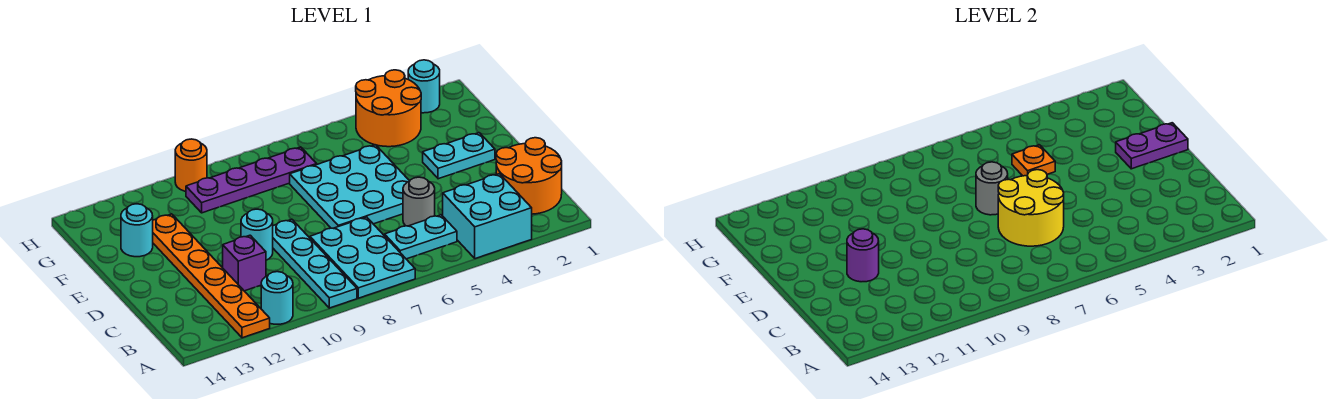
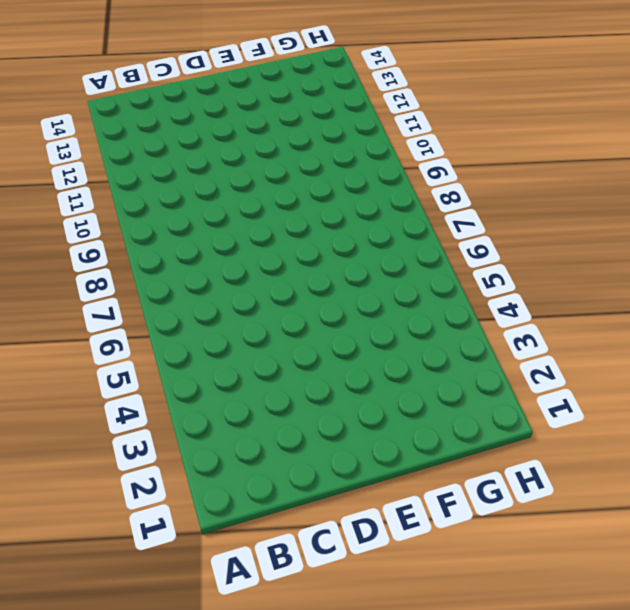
none -> cyan brick A3:B4 level 1
none -> cyan plate A7:C8 level 1
none -> cyan plate A9:D9 level 1

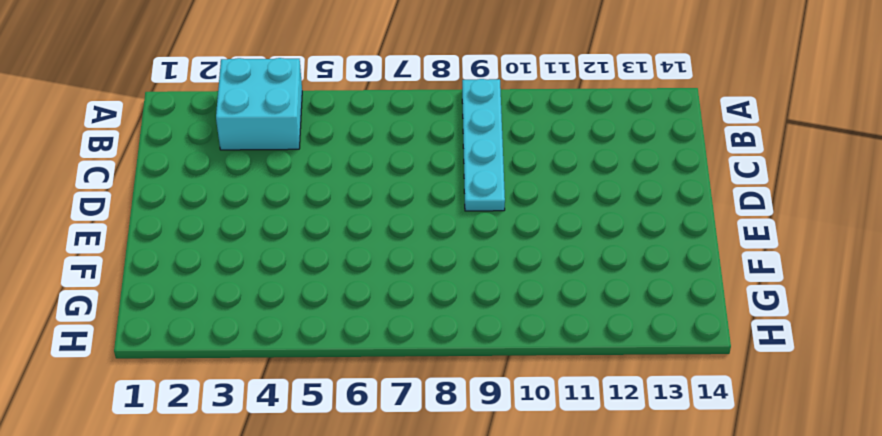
none -> cyan plate A7:C8 level 1
none -> cyan round brick A11 level 1
none -> orange plate A12:F12 level 1

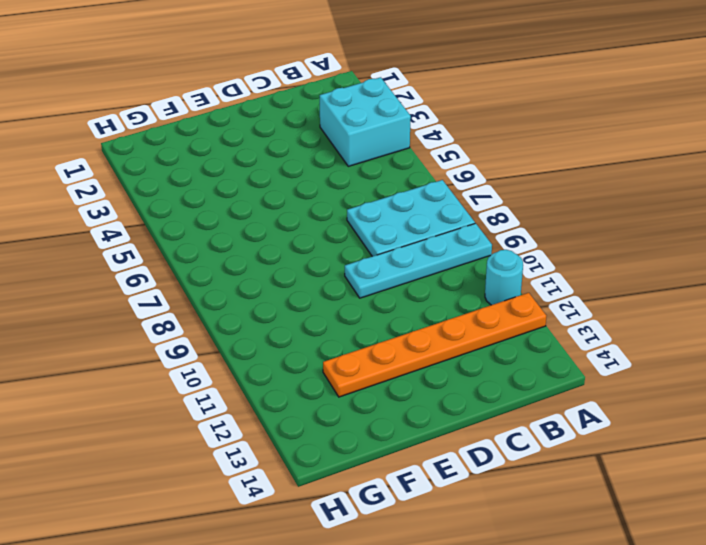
none -> orange round brick B1:C2 level 1
none -> cyan plate B5:B6 level 1
none -> grey round brick C5 level 1

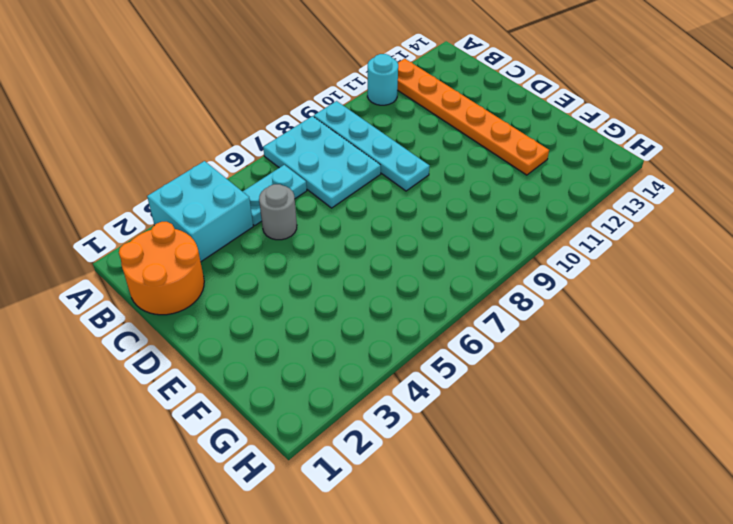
none -> purple brick C11 level 1
none -> cyan plate D5:F7 level 1
none -> cyan round brick D10 level 1

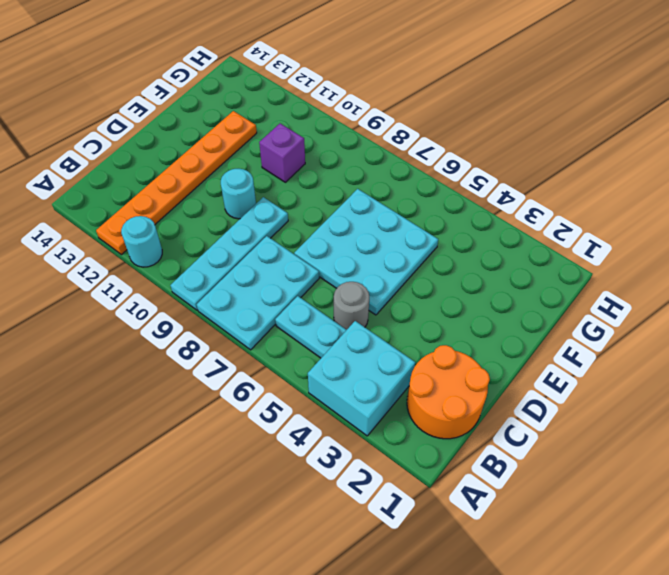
purple brick F10 level 1 -> purple brick C11 level 1
none -> cyan plate E2:E3 level 1
none -> cyan round brick F13 level 1
none -> orange round brick G3:H4 level 1

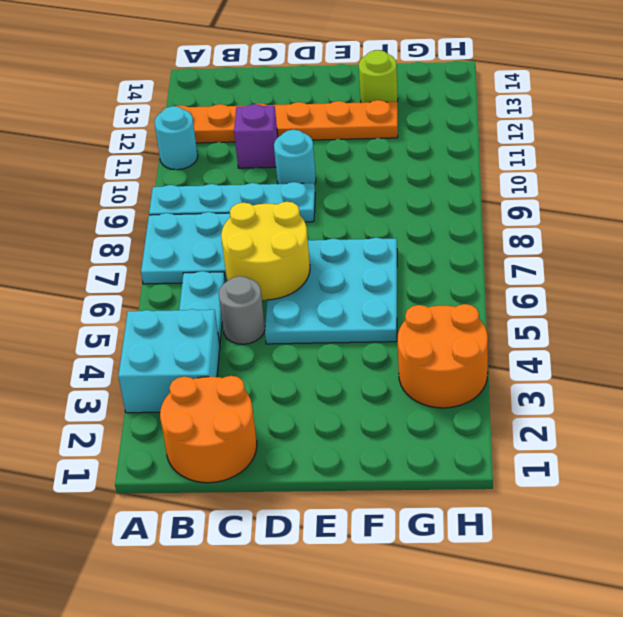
lime round brick F13 level 1 -> cyan round brick F13 level 1
none -> cyan plate E2:E3 level 1
none -> purple plate G7:G10 level 1
none -> cyan round brick H2 level 1

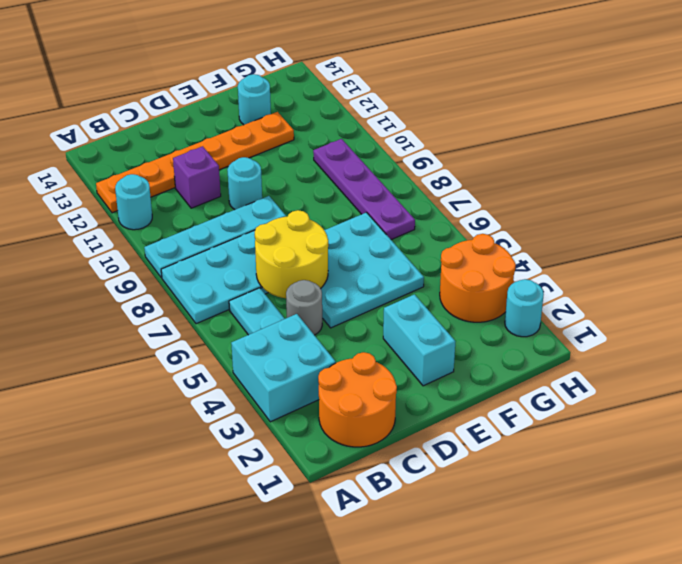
cyan brick E2:E3 level 1 -> cyan plate E2:E3 level 1
none -> orange round brick H10 level 1
none -> purple round brick D12 level 2
none -> purple plate E1:E2 level 2

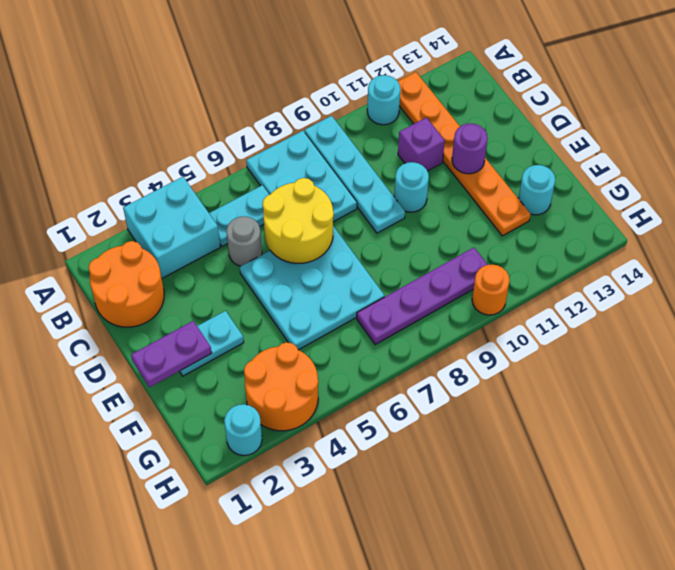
none -> grey round brick E7 level 2
none -> orange plate F5 level 2

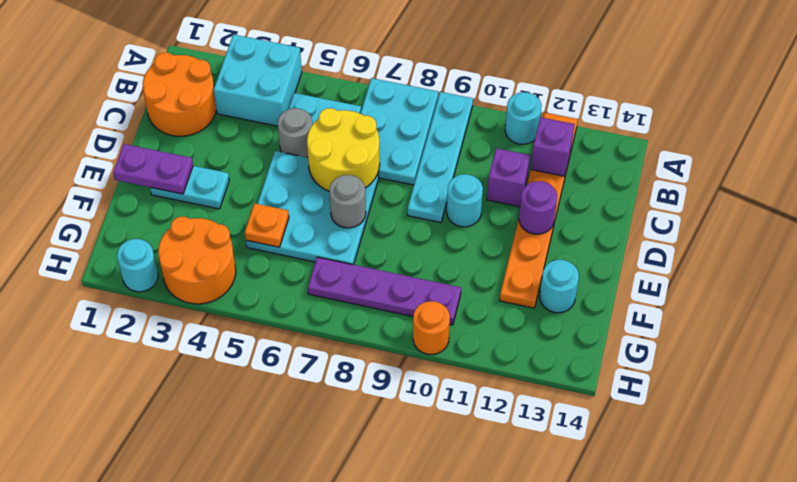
purple brick B12 level 2 -> none

